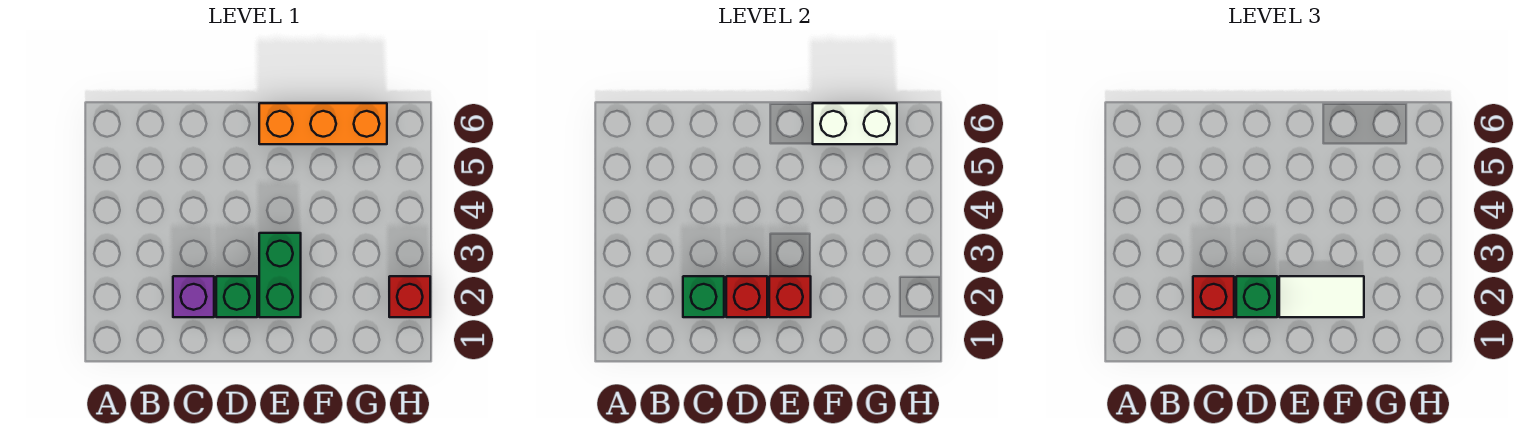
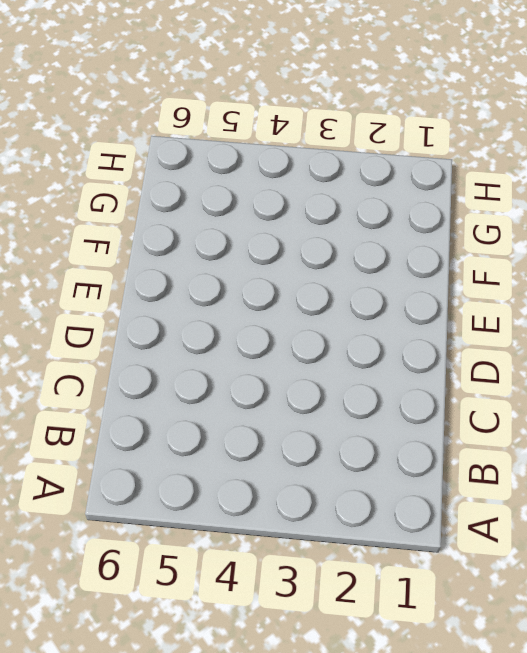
none -> purple brick C2 level 1
none -> green brick D2 level 1
none -> green brick E2:E3 level 1

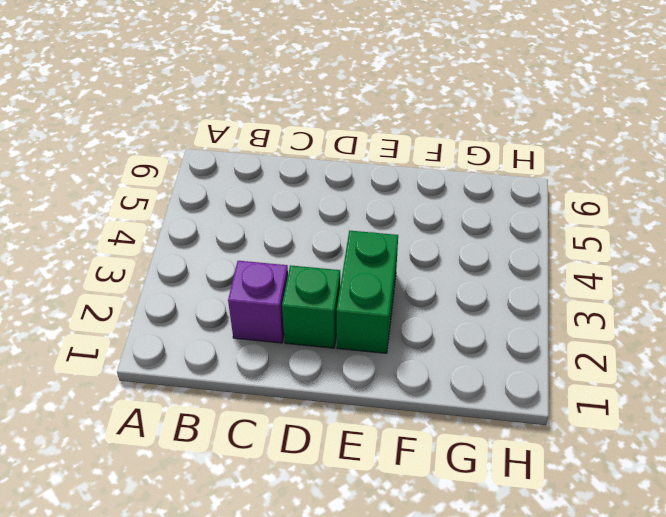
none -> orange brick E6:G6 level 1
none -> red brick H2 level 1
none -> green brick C2 level 2

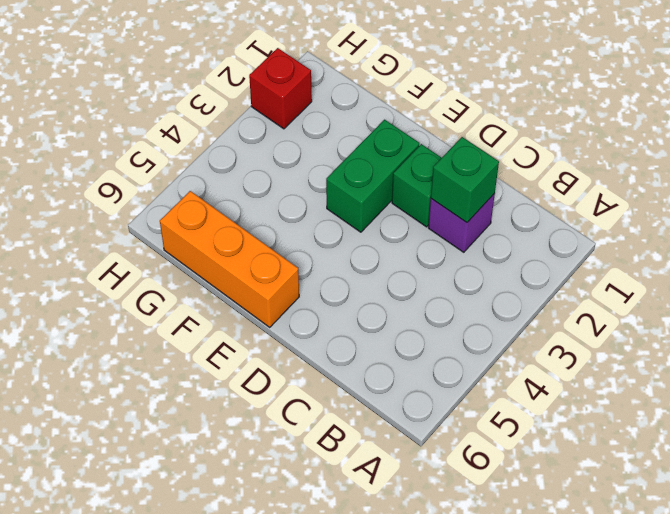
none -> red brick D2 level 2
none -> red brick E2 level 2
none -> white brick F6:G6 level 2

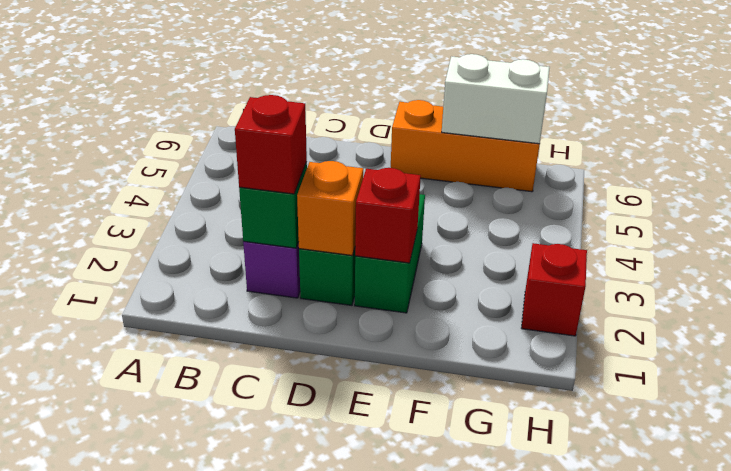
orange brick D2 level 2 -> red brick D2 level 2
none -> green brick D2 level 3
none -> white tile E2:F2 level 3

